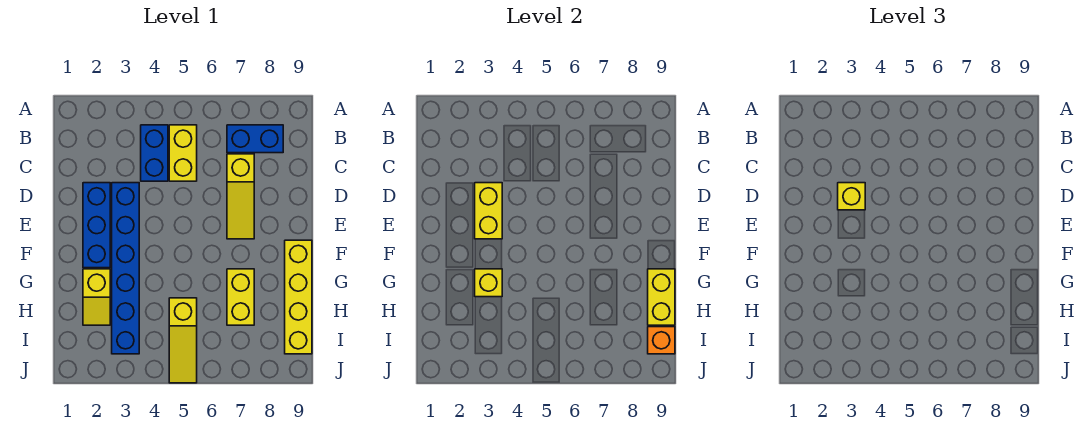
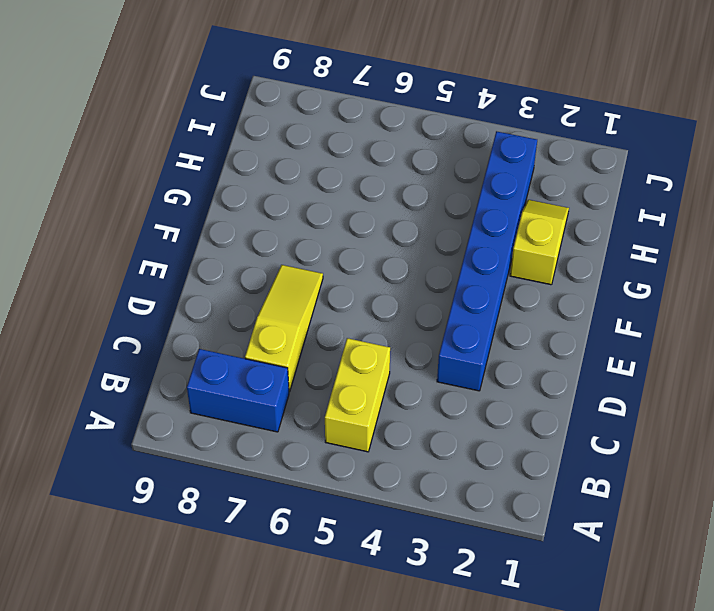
none -> blue brick B4:C4 level 1
none -> blue brick D2:F2 level 1
none -> yellow brick F9:I9 level 1

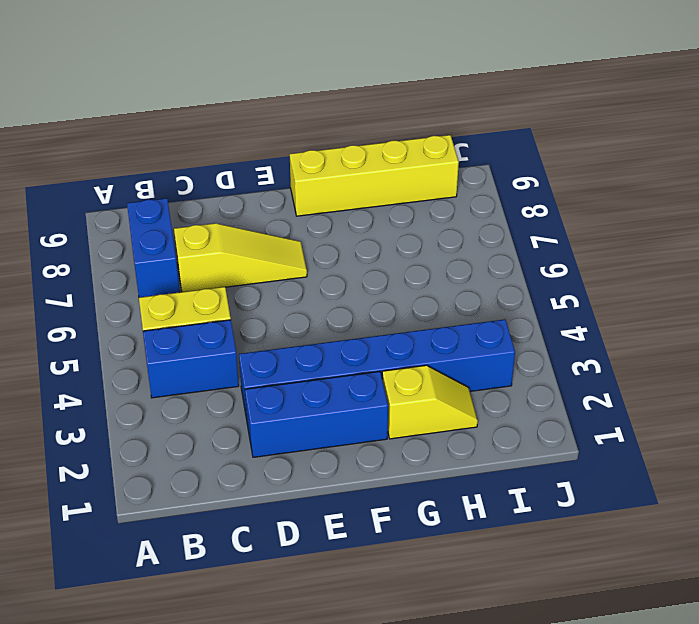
none -> yellow brick G7:H7 level 1
none -> yellow slope H5:J5 level 1 top H
none -> yellow brick D3:E3 level 2

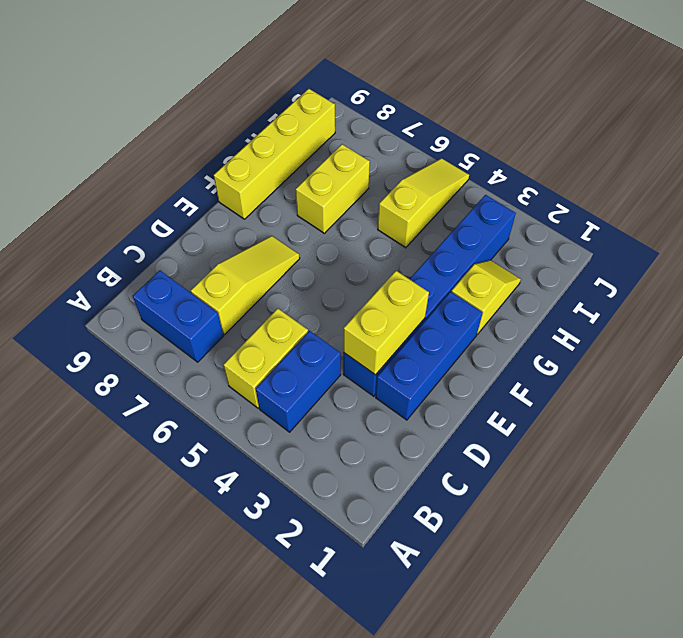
none -> yellow brick G3 level 2
none -> yellow brick G9:H9 level 2
none -> orange brick I9 level 2

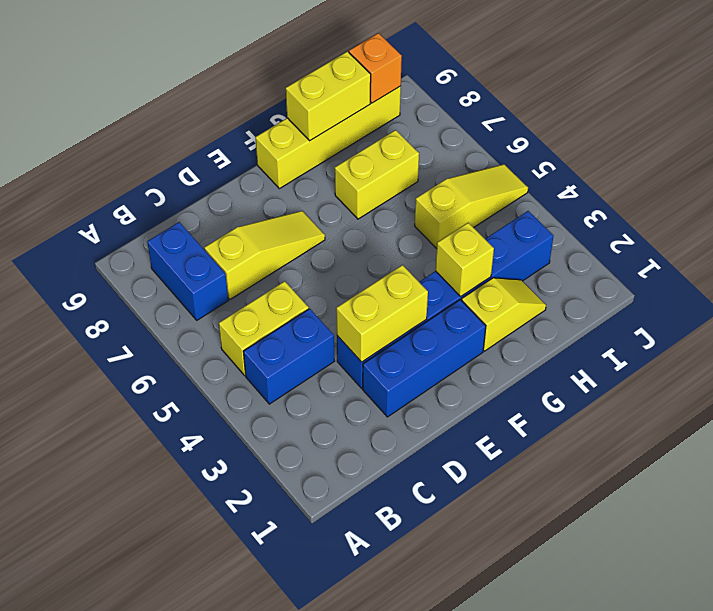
none -> yellow brick D3 level 3

